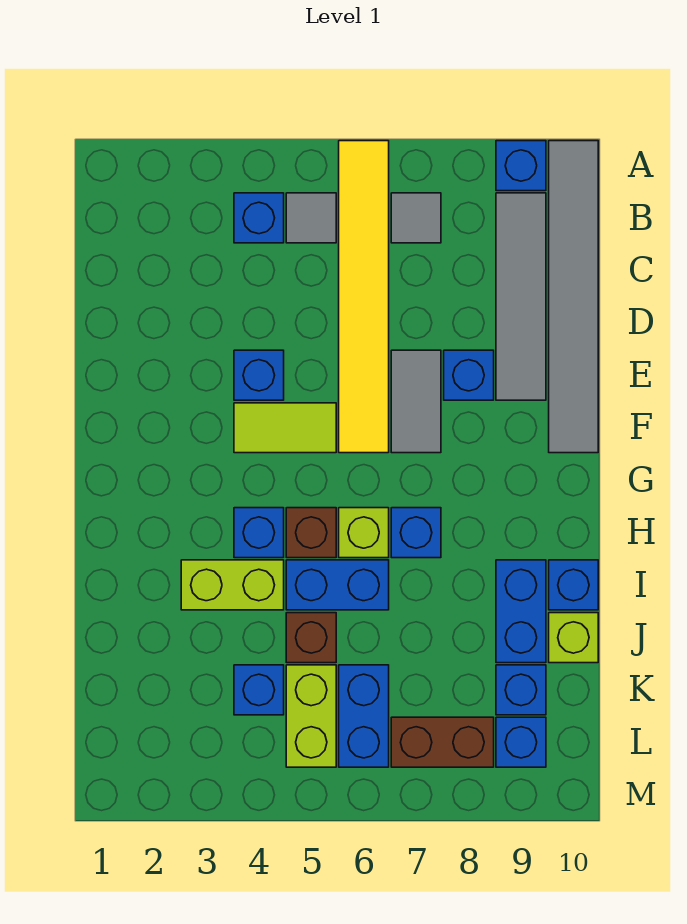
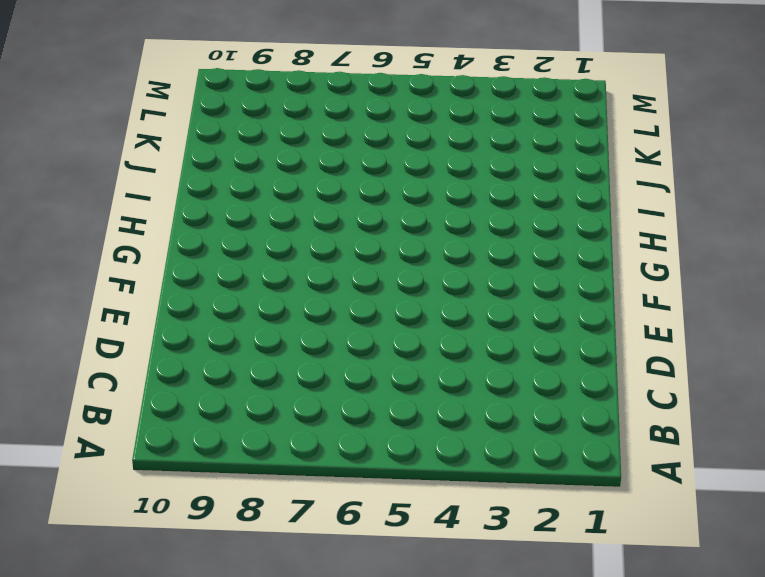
none -> yellow tile A6:F6 level 1
none -> blue brick A9 level 1
none -> grey tile A10:F10 level 1

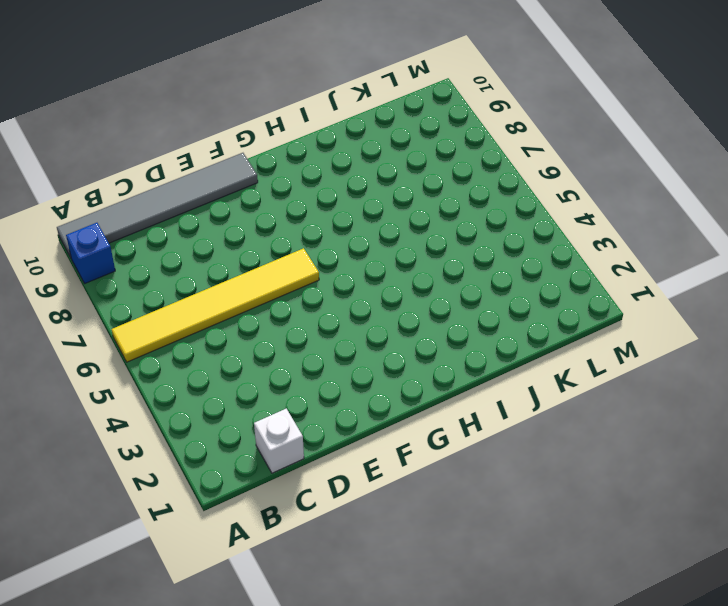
white brick C1 level 1 -> none
none -> blue brick B4 level 1
none -> grey tile B5 level 1
none -> grey tile B7 level 1

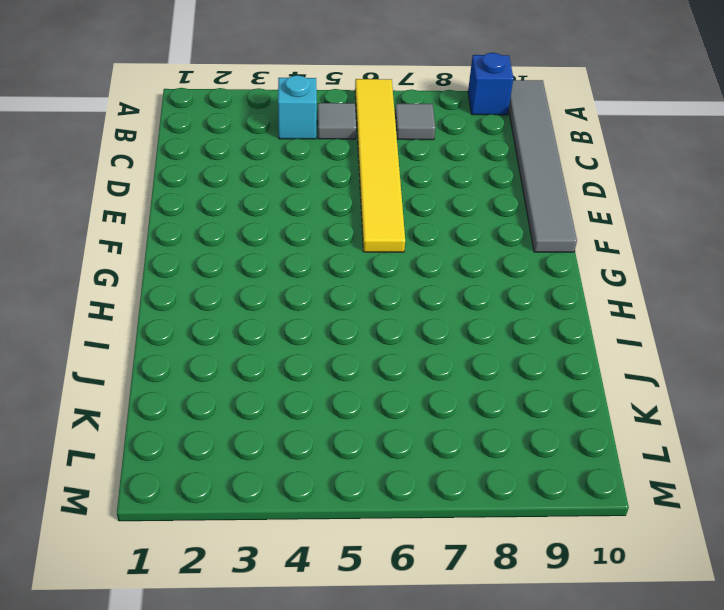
cyan brick B4 level 1 -> blue brick B4 level 1
none -> grey tile B9:E9 level 1
none -> blue brick E4 level 1
none -> grey tile E7:F7 level 1

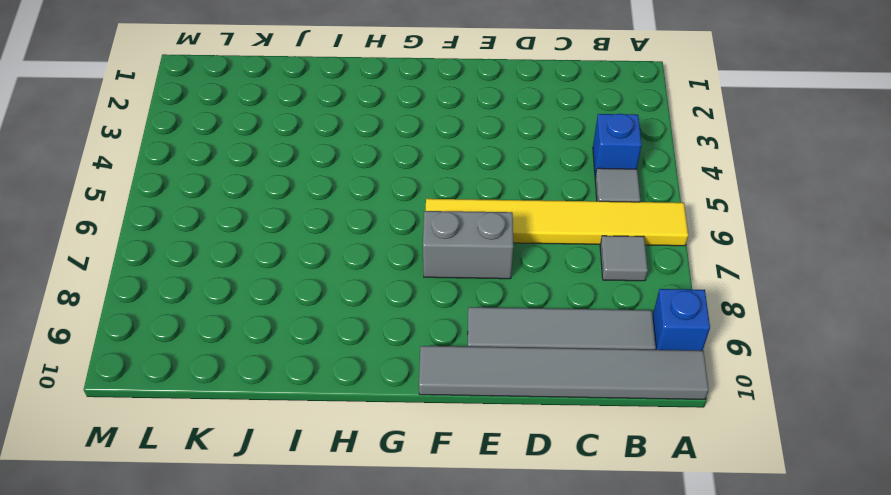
grey brick E7:F7 level 1 -> grey tile E7:F7 level 1
none -> blue brick E4 level 1
none -> blue brick E8 level 1
none -> lime tile F4:F5 level 1

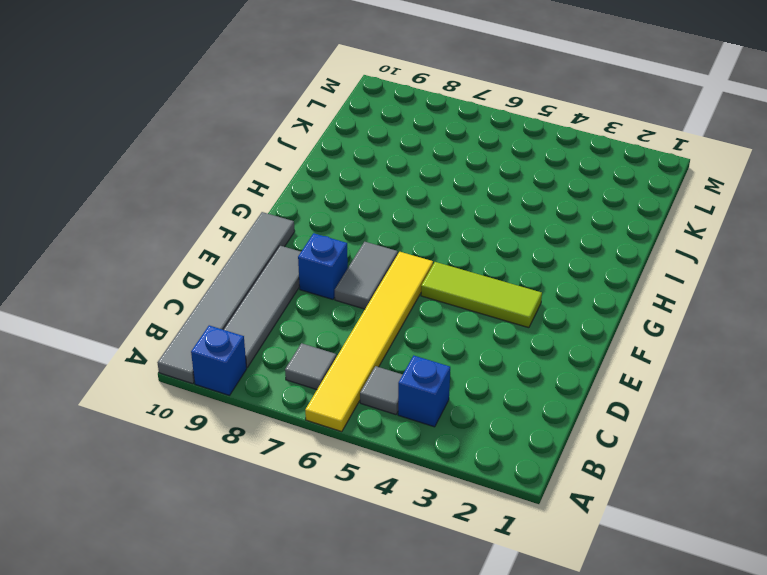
lime tile F3:F5 level 1 -> lime tile F4:F5 level 1
none -> blue brick E4 level 1
none -> blue brick H4 level 1
none -> brown brick H5 level 1

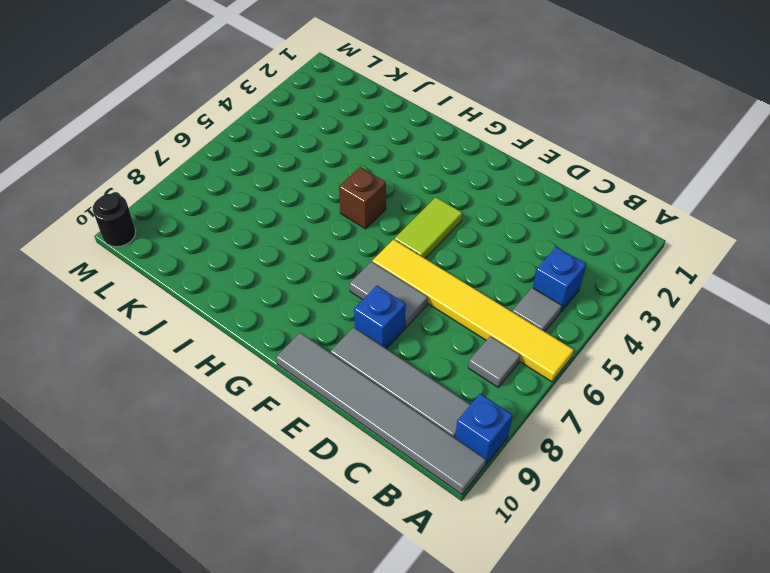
black round brick M10 level 1 -> none
none -> blue brick E4 level 1
none -> blue brick H4 level 1
none -> lime brick H6 level 1

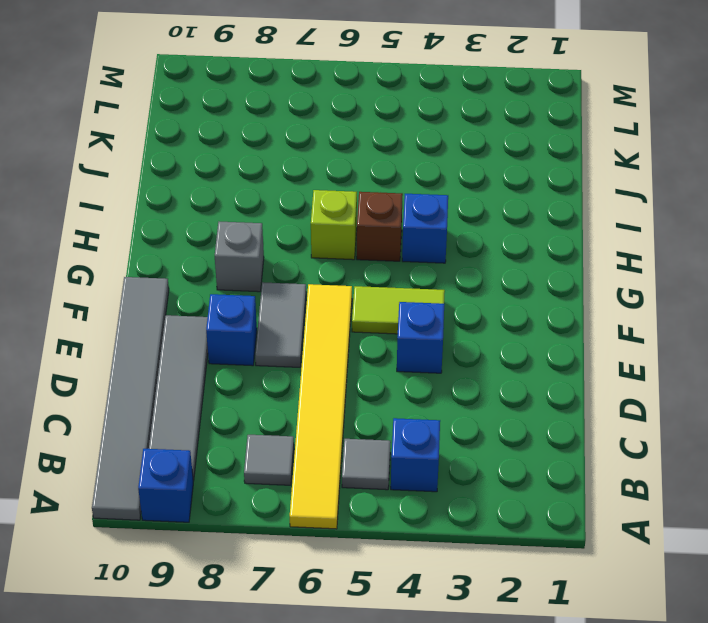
grey brick G8 level 1 -> none
none -> blue brick H7 level 1
none -> lime brick I3:I4 level 1
none -> blue brick I5:I6 level 1

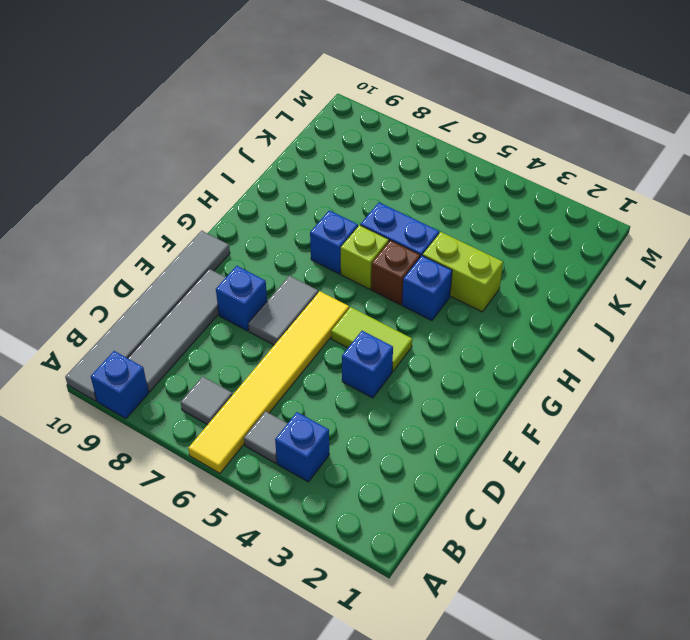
none -> blue brick I9:J9 level 1
none -> blue brick I10 level 1
none -> brown brick J5 level 1

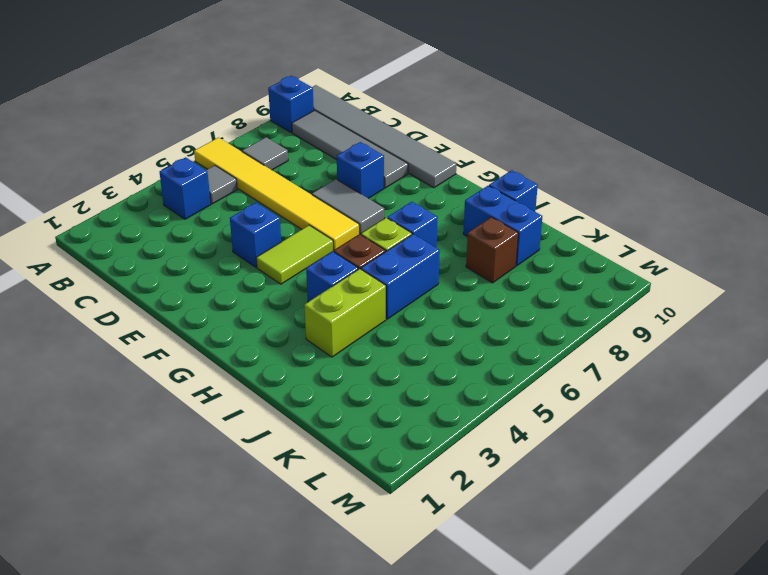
brown brick J8 level 1 -> brown brick J5 level 1
none -> lime brick J10 level 1
none -> blue brick K4 level 1
none -> lime brick K5:L5 level 1

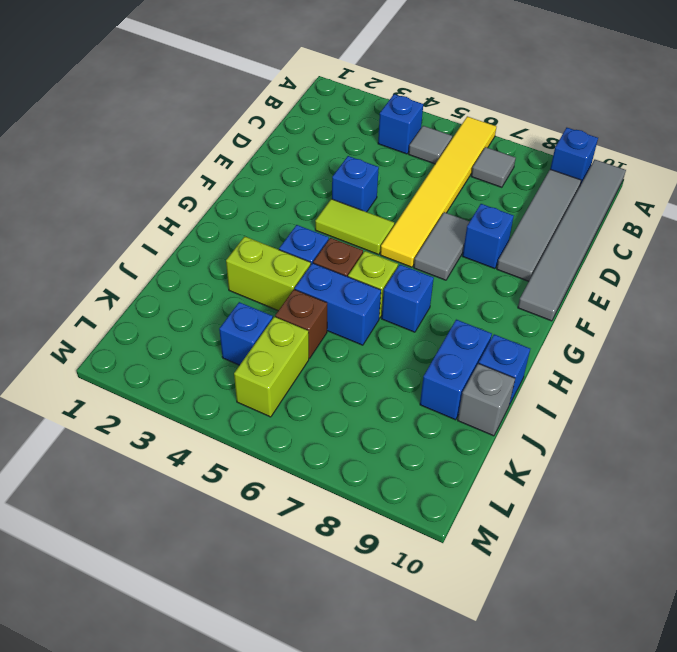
grey brick J10 level 1 -> lime brick J10 level 1
none -> blue brick K6:L6 level 1
none -> blue brick K9 level 1
none -> brown brick L7:L8 level 1

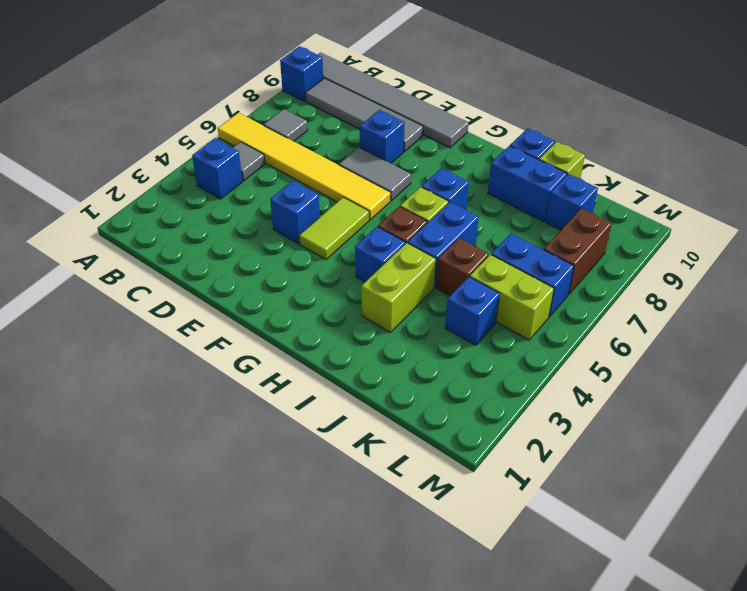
none -> blue brick L9 level 1

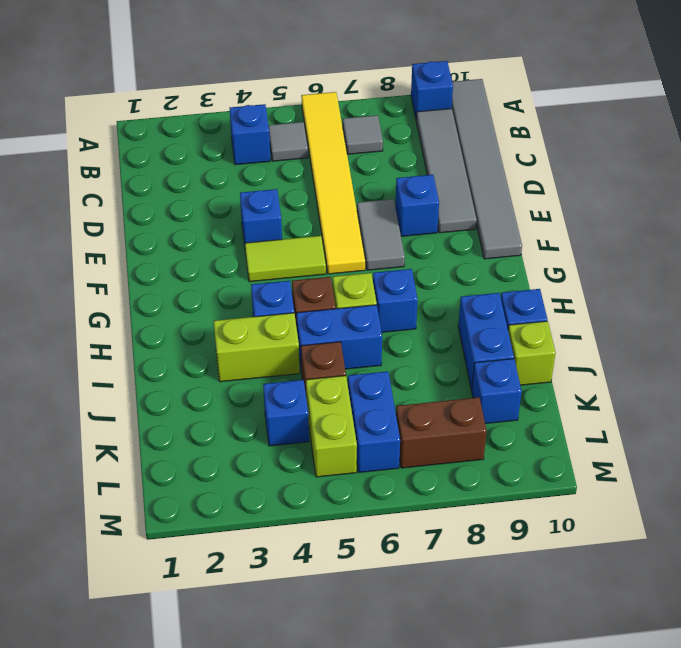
none -> blue brick L9 level 1

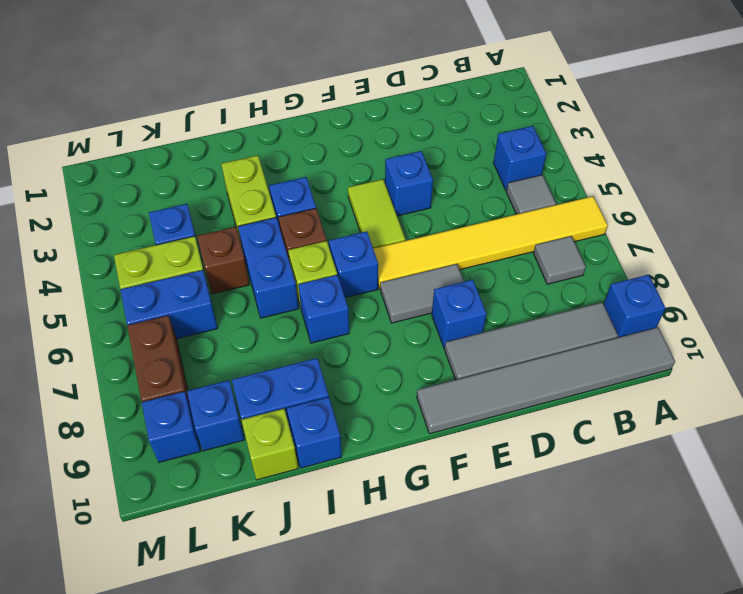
blue brick G6 level 1 -> none

